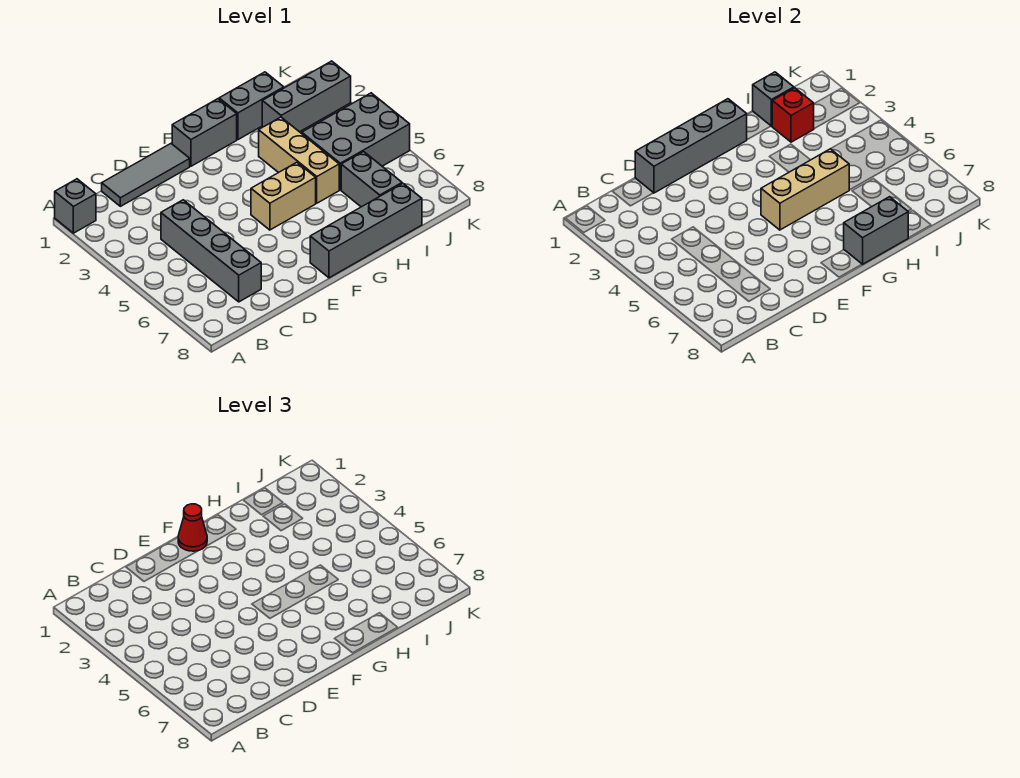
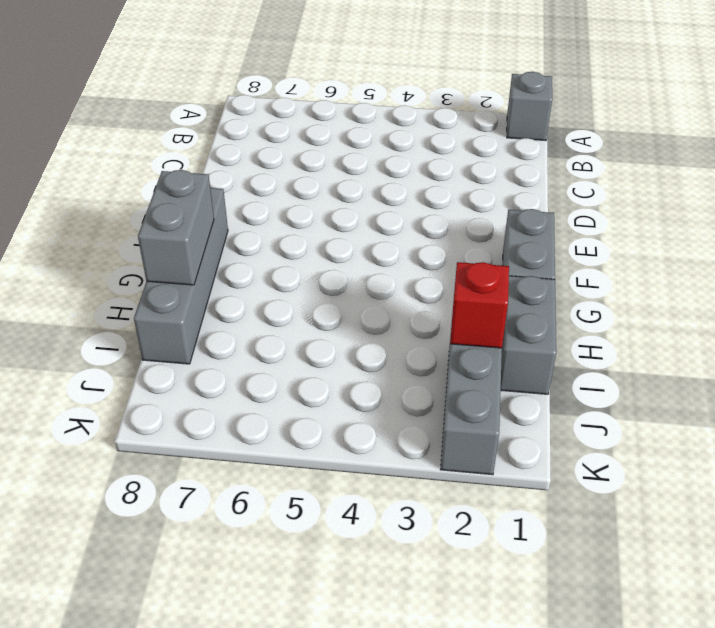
none -> grey tile C1:E1 level 1
none -> grey brick C4:C7 level 1
none -> tan brick F5:G5 level 1

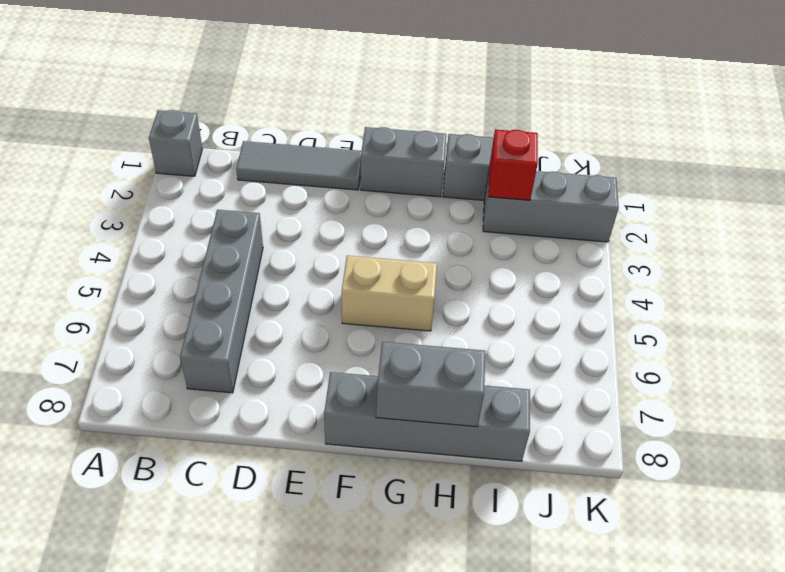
none -> tan brick H3:H5 level 1
none -> grey brick I4:K5 level 1
none -> grey brick I6:I7 level 1

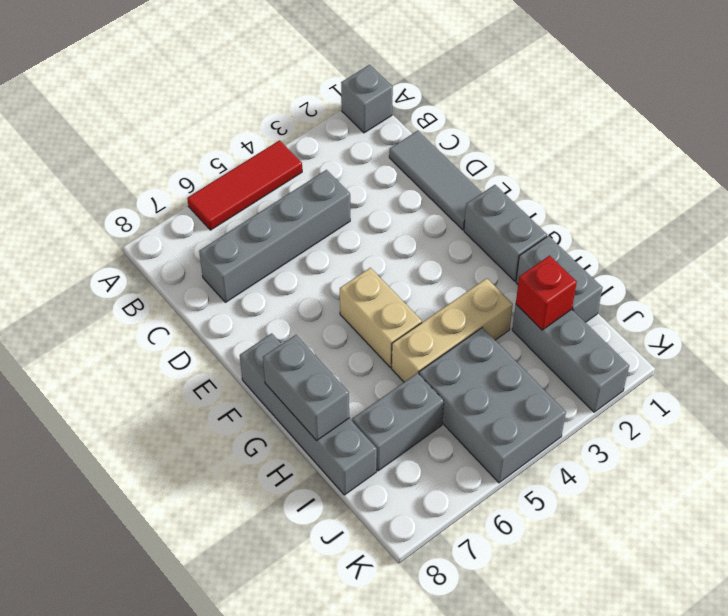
red tile A4:A6 level 1 -> none
none -> grey brick D1:G1 level 2
none -> tan brick F5:H5 level 2
none -> grey brick I1 level 2

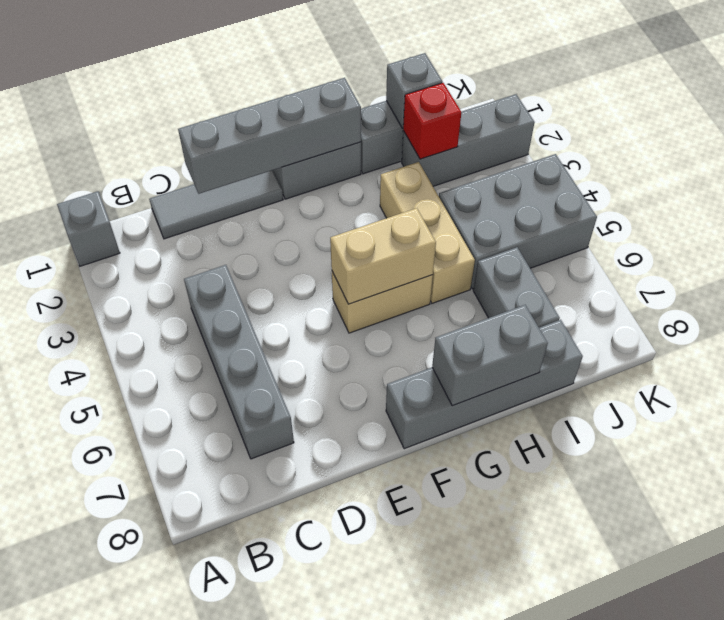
tan brick F5:G5 level 2 -> tan brick F5:H5 level 2
none -> red cone F1 level 3

